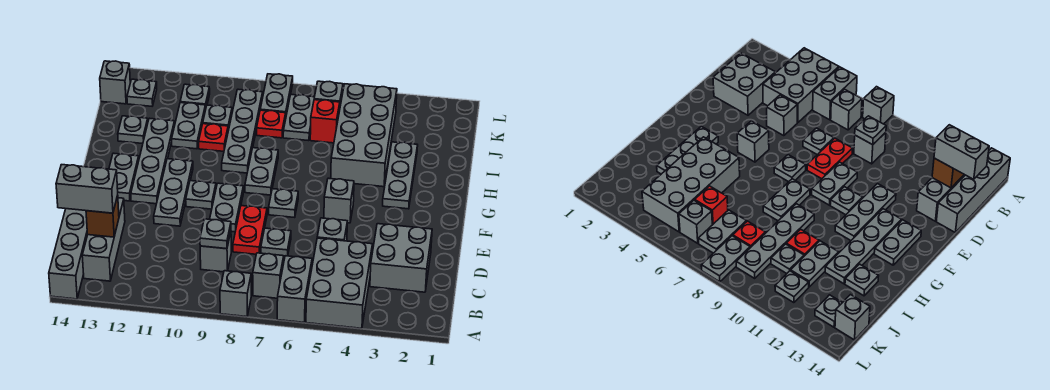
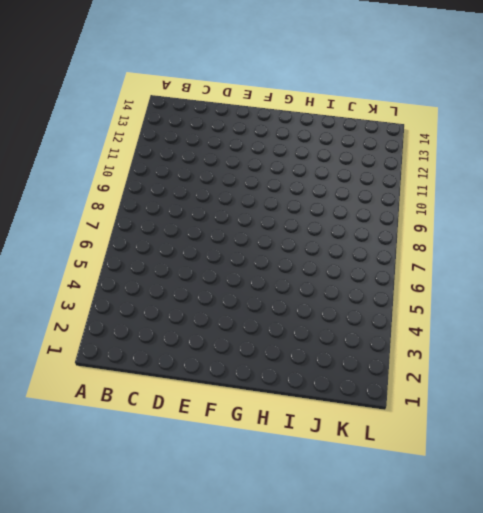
none -> grey brick A4:C5 level 1
none -> grey brick A6:B6 level 1
none -> grey brick A8 level 1
none -> grey brick A14:D14 level 1

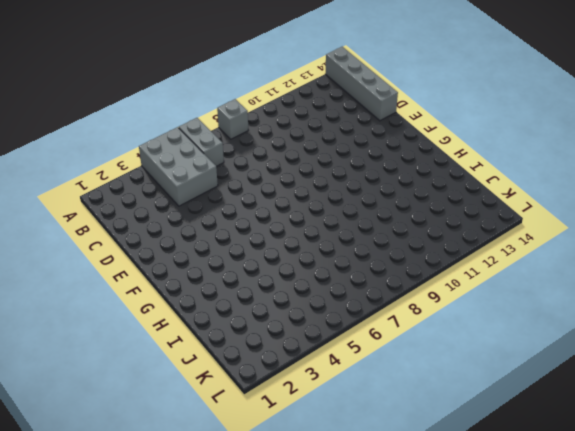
none -> grey brick B7 level 1
none -> grey brick B13:D13 level 1
none -> grey brick C2:D3 level 1
none -> grey brick C9 level 1

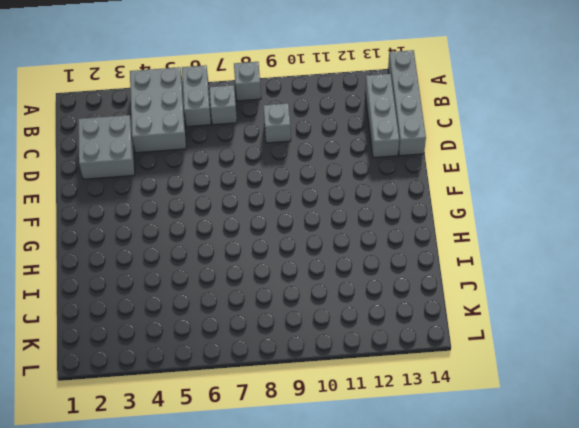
none -> grey brick D5 level 1
none -> grey plate D7 level 1
none -> red plate D8:E8 level 1
none -> grey plate E9:F9 level 1

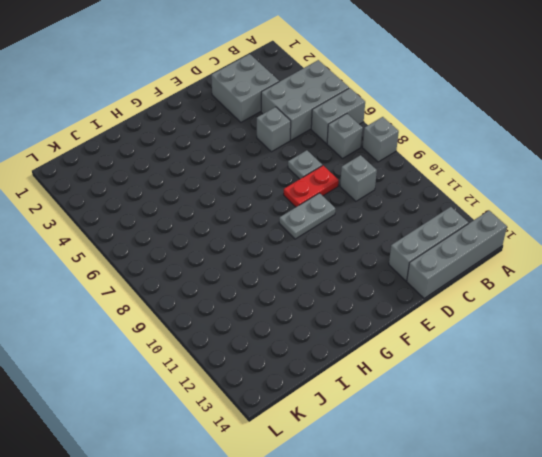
none -> grey plate E11:G11 level 1
none -> grey brick F5 level 1
none -> grey plate F7 level 1
none -> grey plate F10 level 1

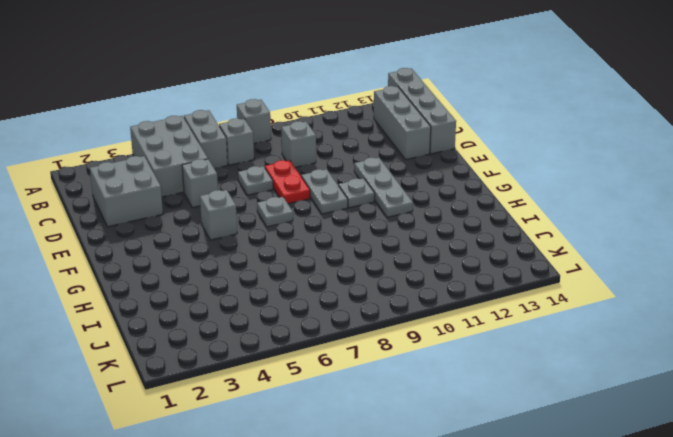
none -> grey plate F12:I12 level 1
none -> grey plate F13:G13 level 1
none -> grey plate G3:I3 level 1
none -> grey plate G8:H8 level 1

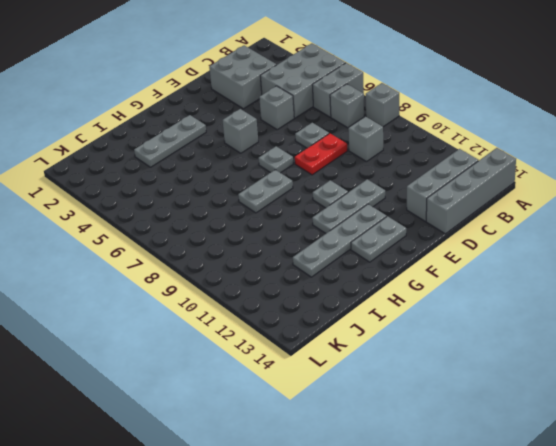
none -> grey plate E9:F9 level 1
none -> grey brick H4:K5 level 1
none -> grey plate H9:K9 level 1
none -> red plate I10 level 1

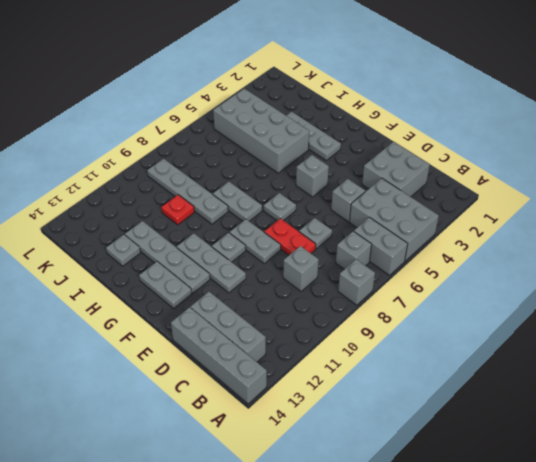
none -> grey plate I11:J11 level 1
none -> red brick J6 level 1
none -> grey plate J7:K7 level 1
none -> red plate J8 level 1

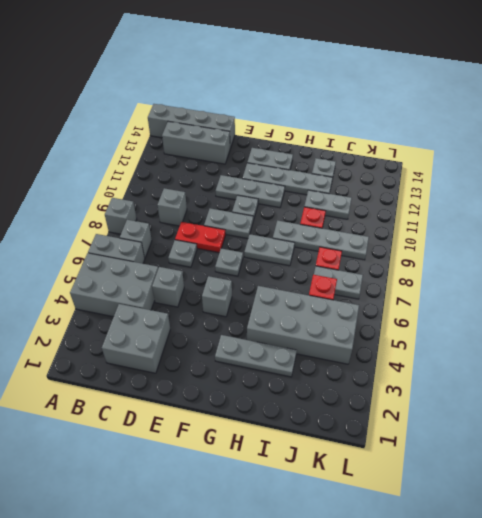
none -> grey plate J10 level 1
none -> grey brick K6 level 1
none -> grey plate K8:L8 level 1
none -> grey plate K11 level 1

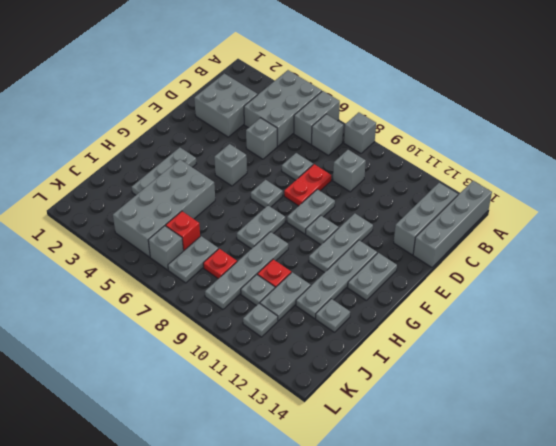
none -> grey plate K8:L8 level 1
none -> grey plate K13 level 1
none -> grey brick K14 level 1
none -> grey plate C9 level 2

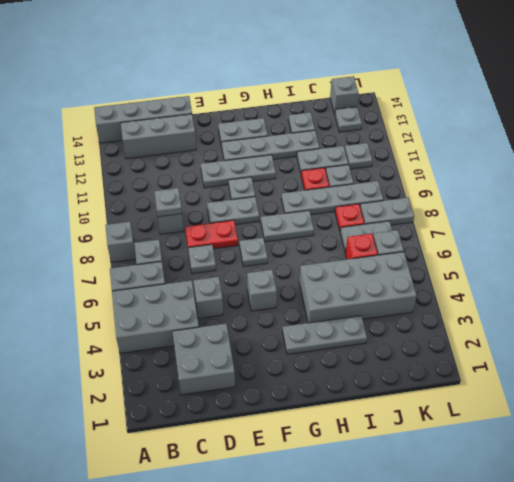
none -> brown brick C13 level 2
none -> grey brick C13:C14 level 3

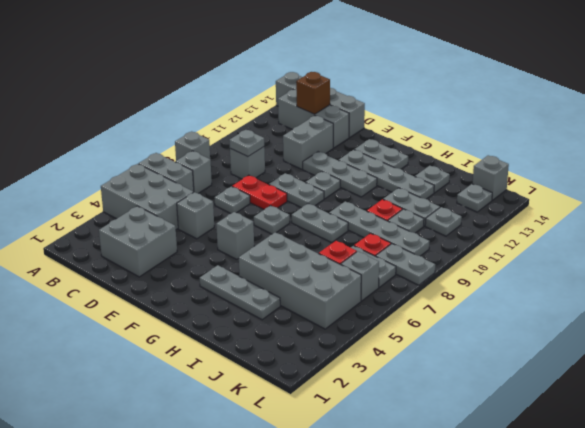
grey brick D11:D12 level 1 -> grey brick C13:C14 level 3

